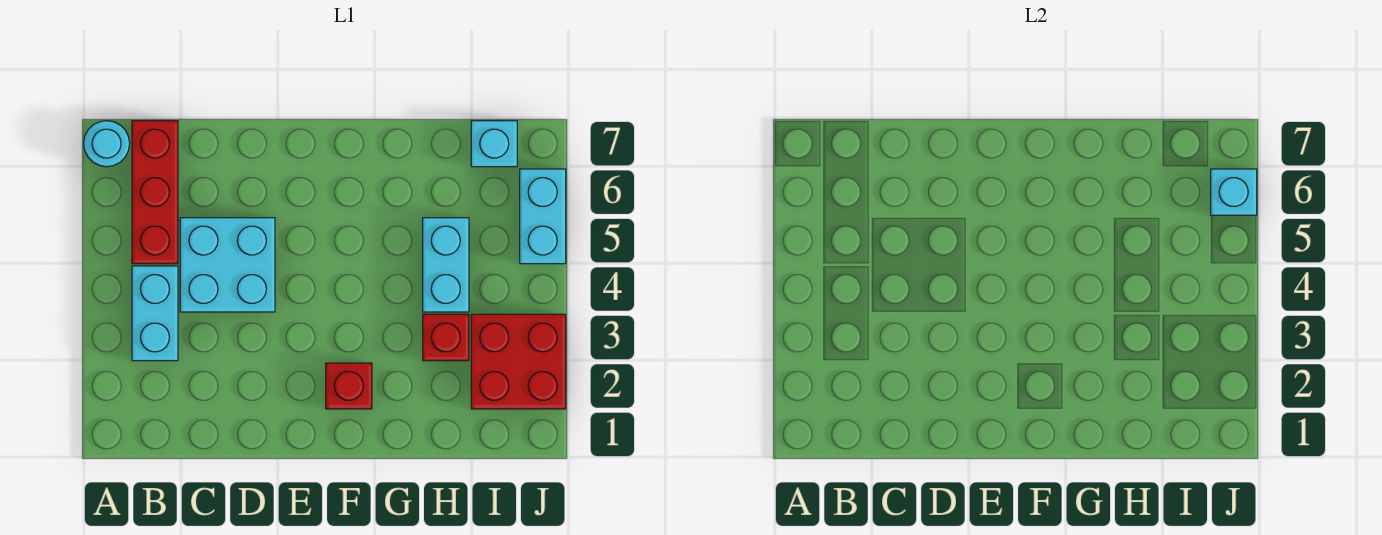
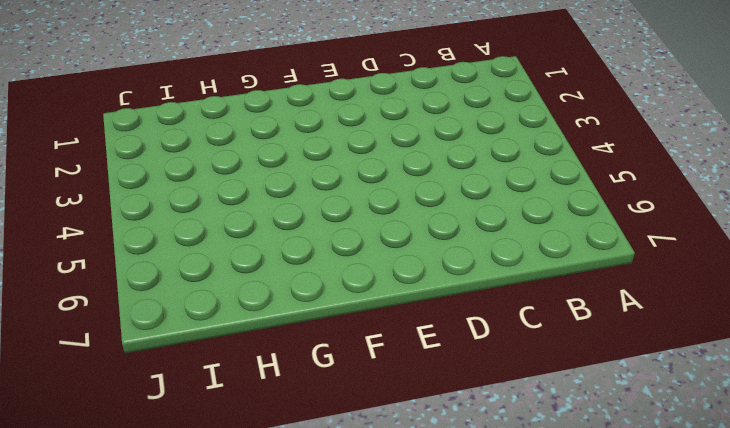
none -> cyan round brick A7 level 1
none -> cyan brick B3:B4 level 1

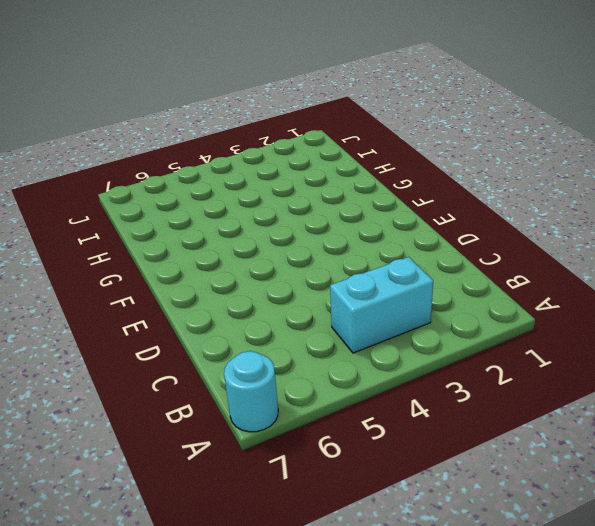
none -> red brick B5:B7 level 1
none -> cyan brick C4:D5 level 1

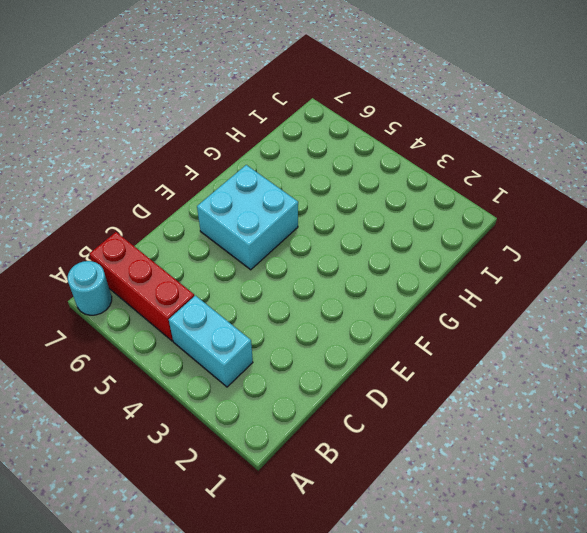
cyan brick E5:F6 level 1 -> cyan brick C4:D5 level 1
none -> red brick F2 level 1
none -> red brick H3 level 1

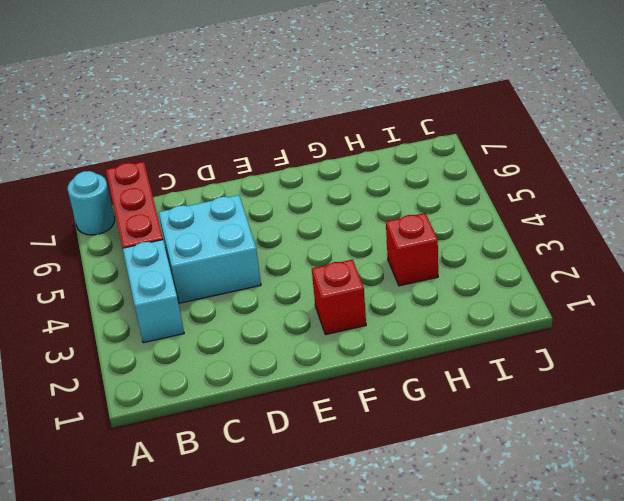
none -> cyan brick H4:H5 level 1
none -> red brick I2:J3 level 1

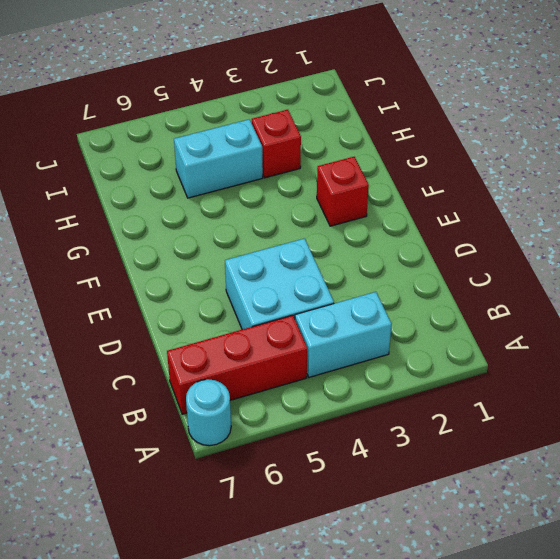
none -> red brick I2:J3 level 1
none -> cyan brick I7 level 1

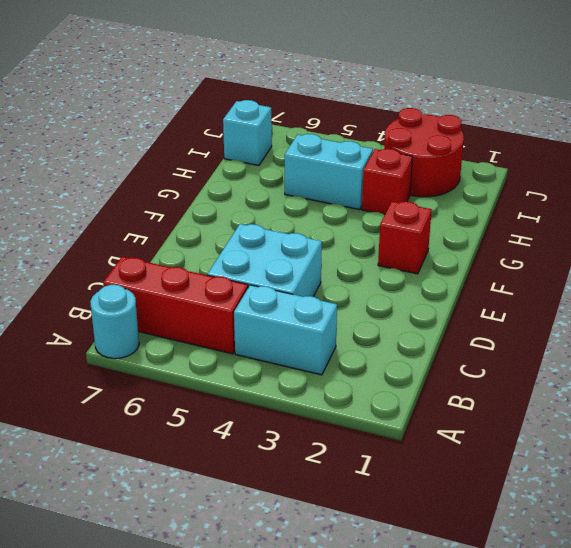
red round brick I2:J3 level 1 -> red brick I2:J3 level 1
none -> cyan brick J5:J6 level 1
none -> cyan brick J6 level 2

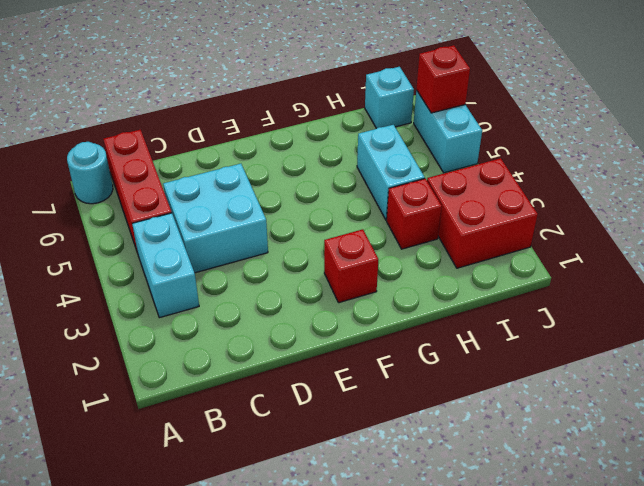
red brick J6 level 2 -> cyan brick J6 level 2

